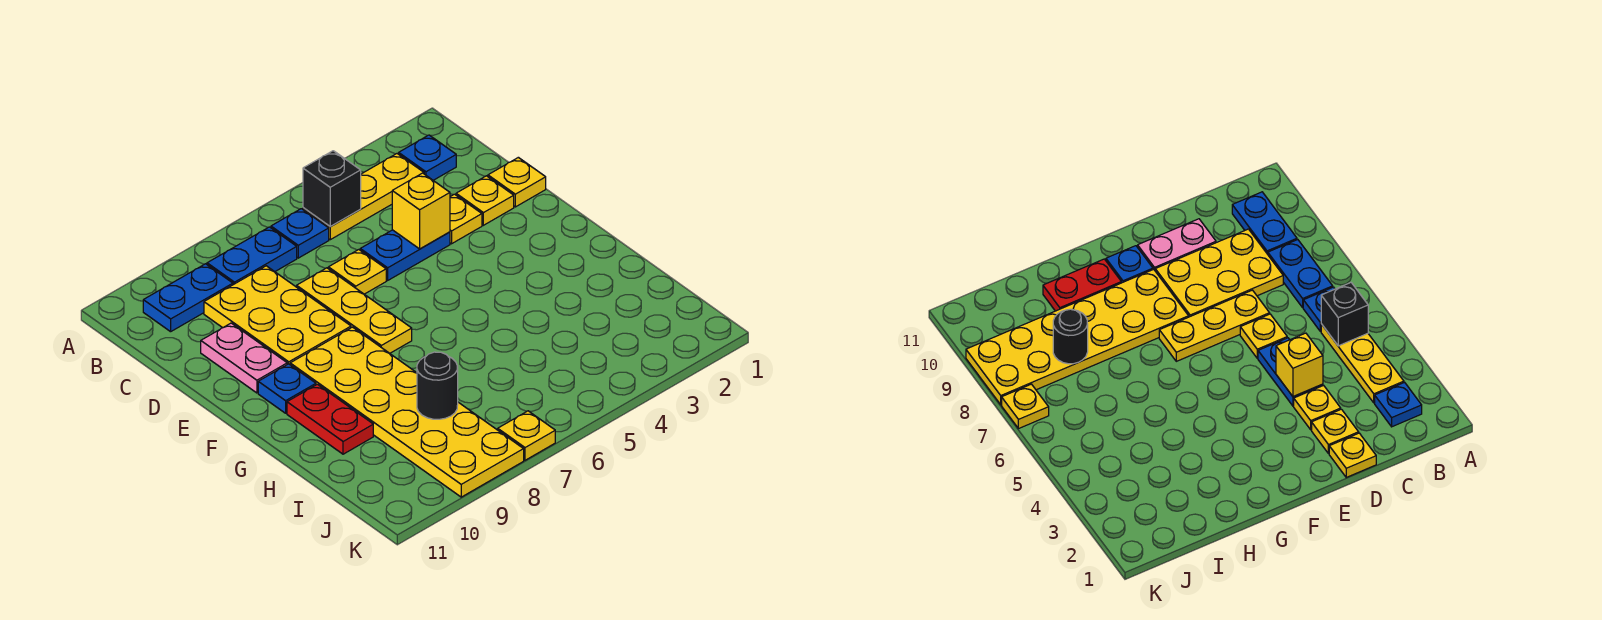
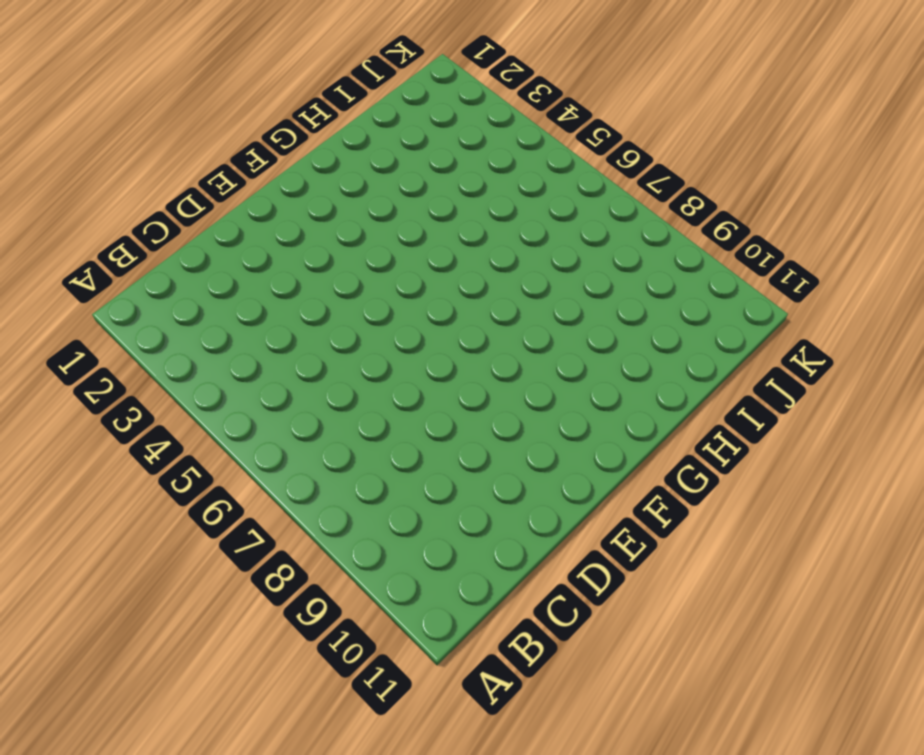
none -> blue plate B2 level 1
none -> yellow plate B3:B5 level 1
none -> blue plate B6 level 1

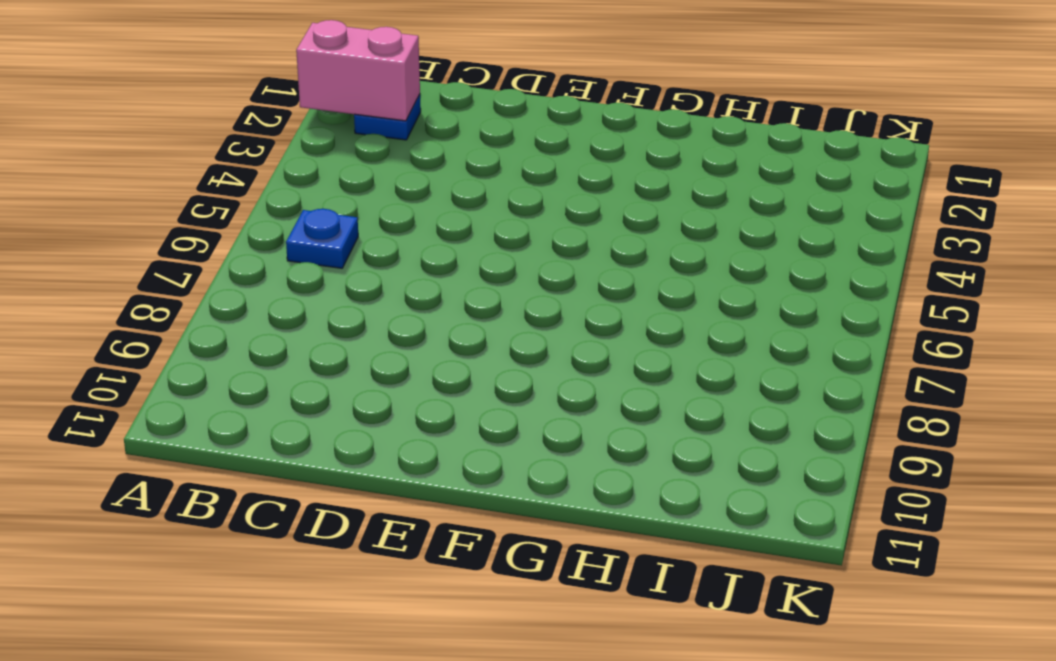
pink brick A2:B2 level 2 -> none
none -> yellow plate B3:B5 level 1
none -> blue plate B7:B8 level 1
none -> blue plate B9:B10 level 1

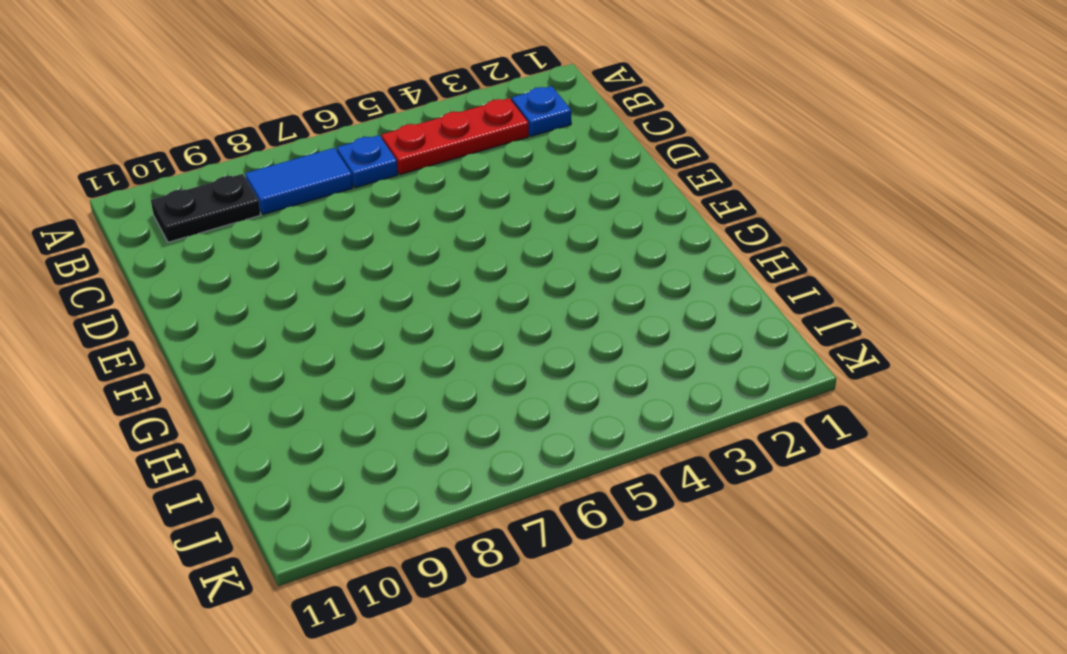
red plate B3:B5 level 1 -> yellow plate B3:B5 level 1
blue tile B7:B8 level 1 -> blue plate B7:B8 level 1
black plate B9:B10 level 1 -> blue plate B9:B10 level 1
none -> yellow plate C8:E9 level 1
none -> yellow plate D1 level 1
none -> yellow plate D2 level 1

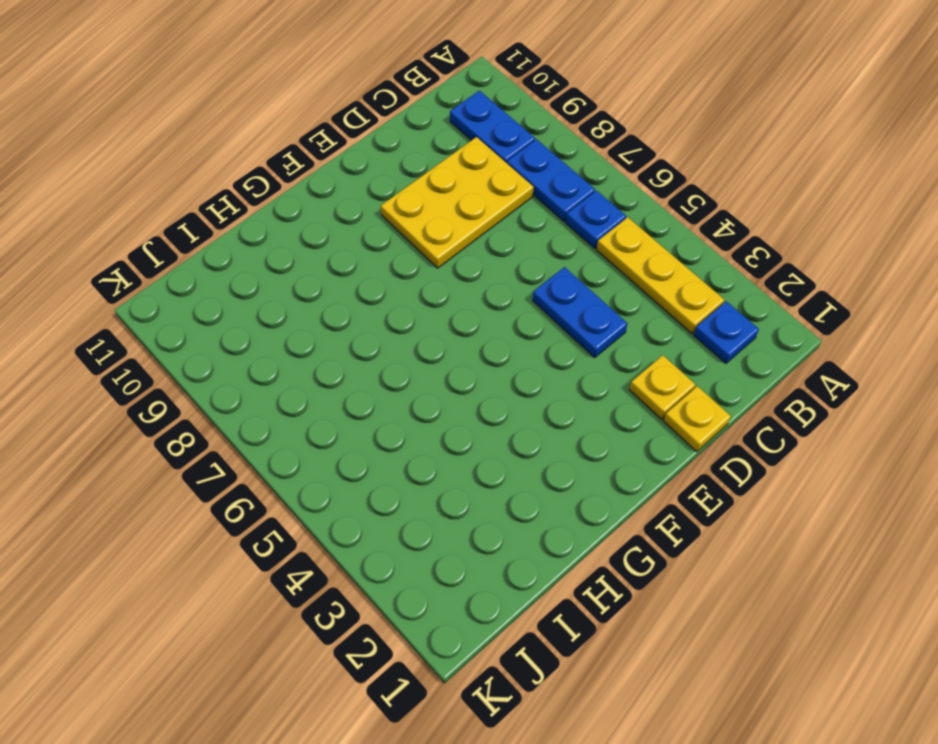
none -> yellow plate D3 level 1
none -> yellow plate D6 level 1
none -> yellow plate D7:F7 level 1

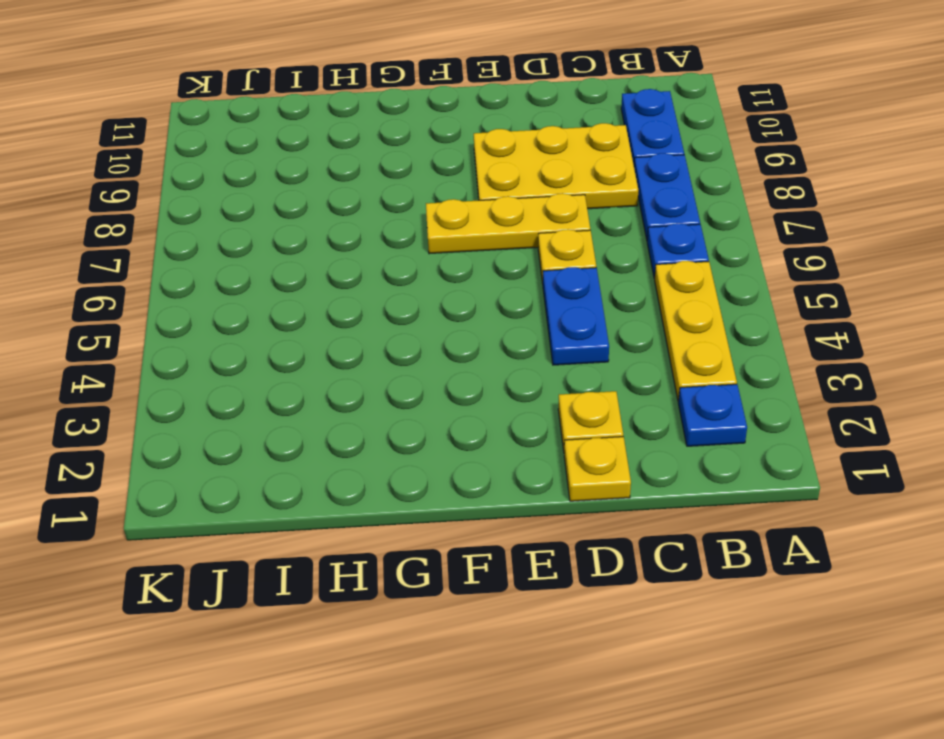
none -> yellow plate D3 level 1
none -> pink plate D10:E10 level 1
none -> yellow plate F8:K9 level 1

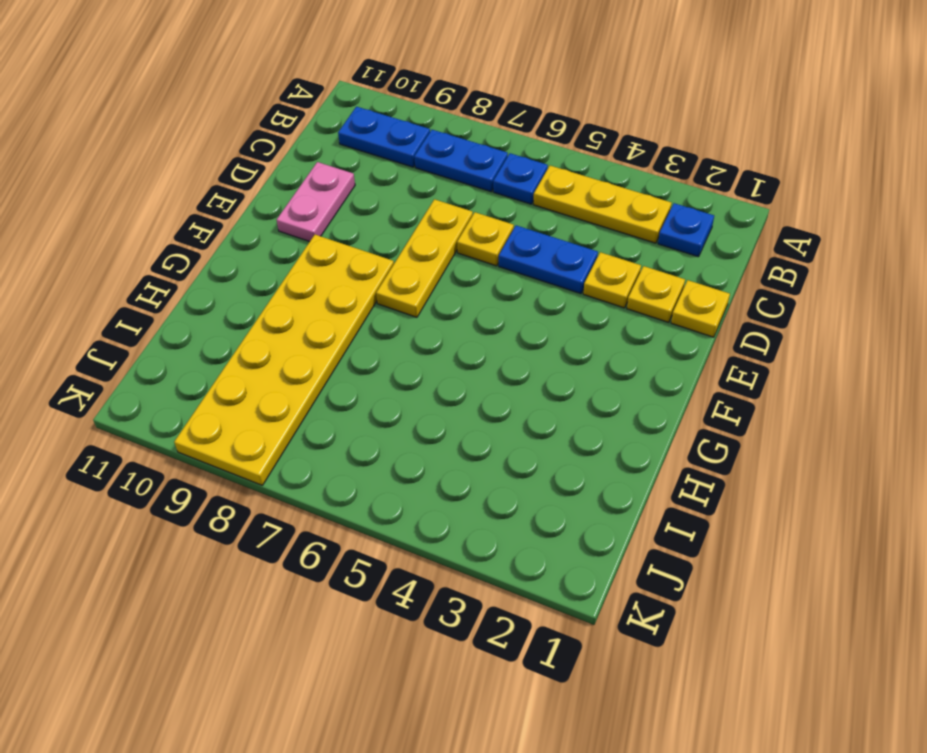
none -> yellow plate C8:E9 level 1
none -> blue plate F10 level 1
none -> red plate G10:H10 level 1

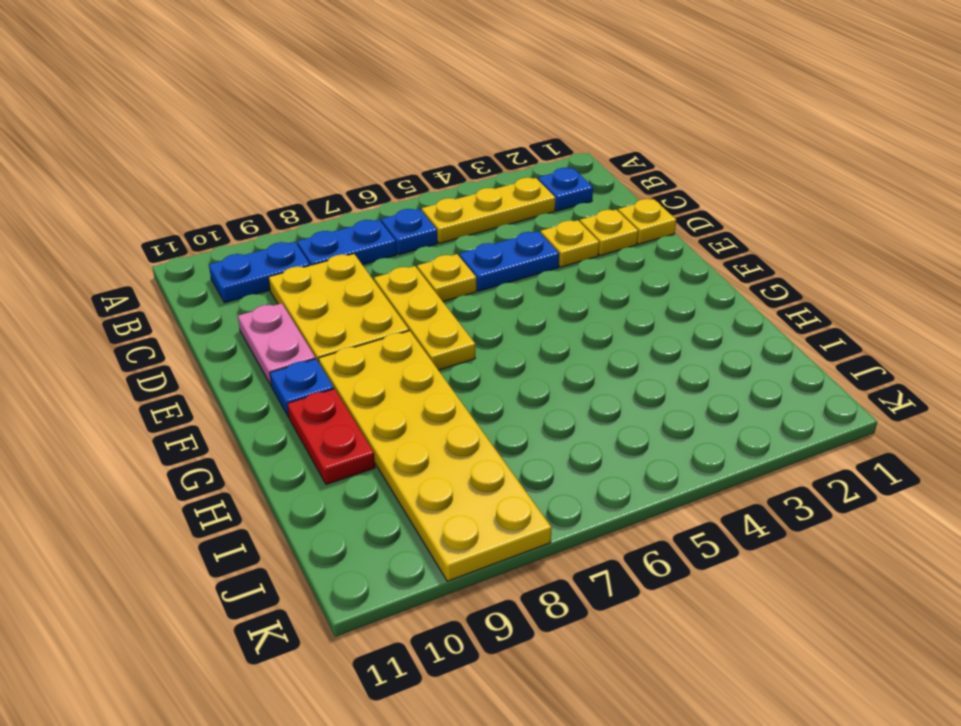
none -> yellow plate K7 level 1
none -> black brick B5 level 2
none -> yellow brick D4 level 2

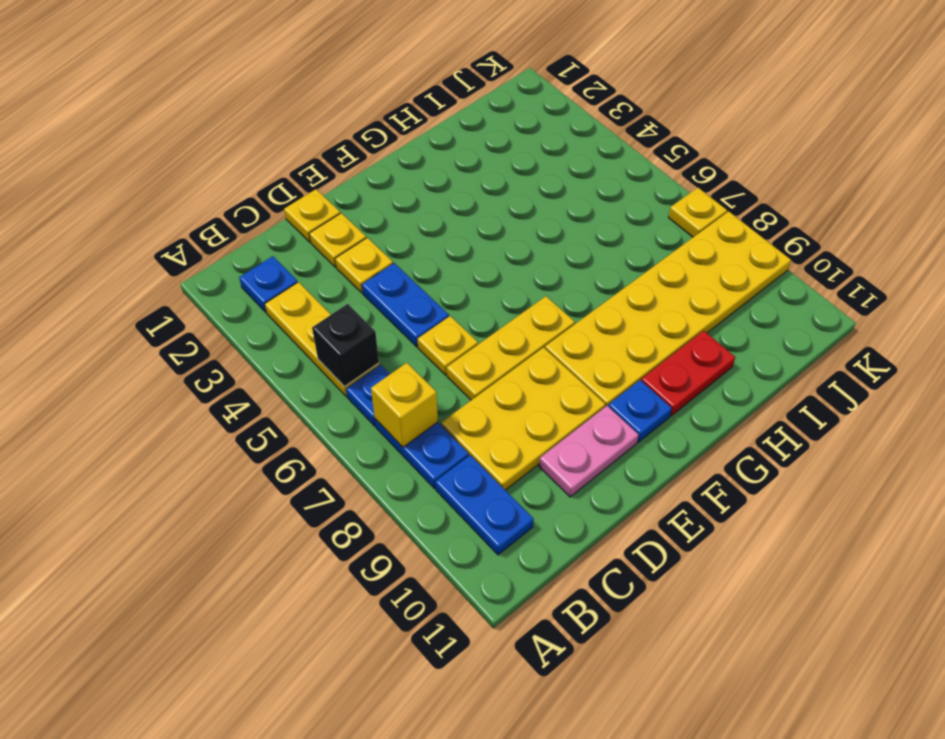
yellow brick B7 level 2 -> yellow brick D4 level 2
none -> black round brick I8 level 2

